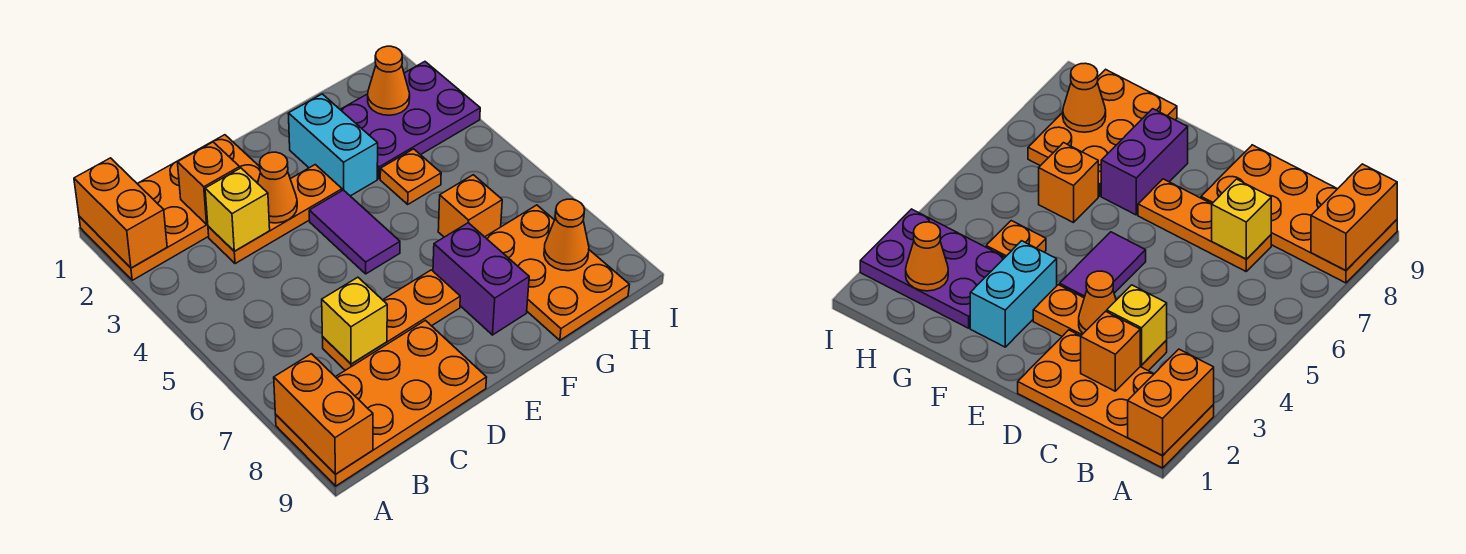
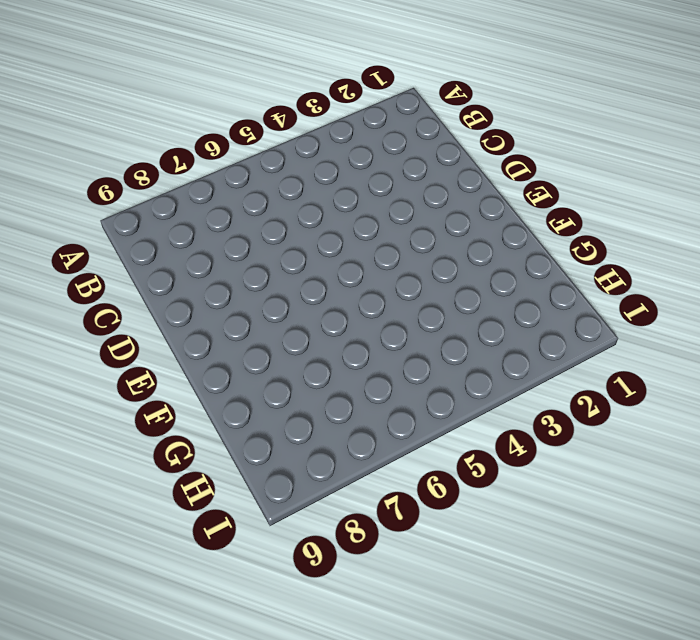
none -> orange plate A1:D2 level 1
none -> orange plate A8:D9 level 1
none -> orange plate C3:E3 level 1

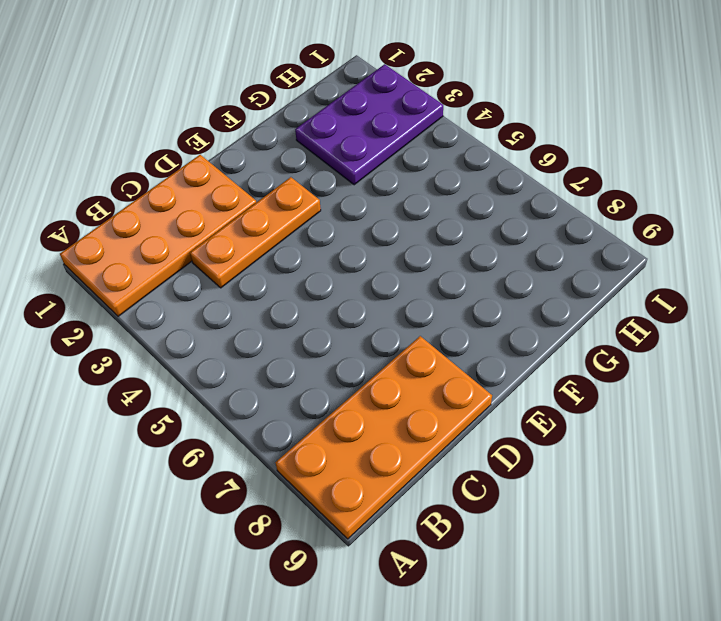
none -> orange plate C7:E7 level 1
none -> purple tile E4:E5 level 1
none -> cyan brick F2:F3 level 1

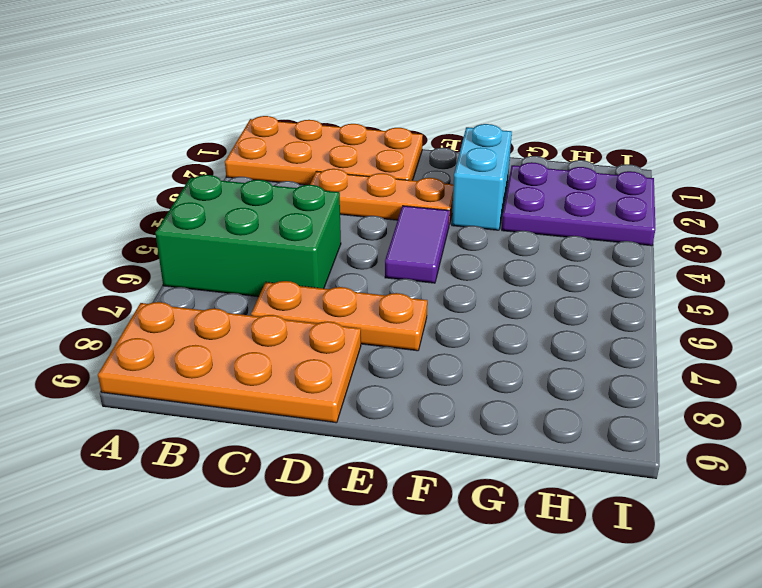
green brick A5:C6 level 1 -> none
none -> purple brick F7:F8 level 1
none -> orange plate G4 level 1
none -> orange brick G6 level 1

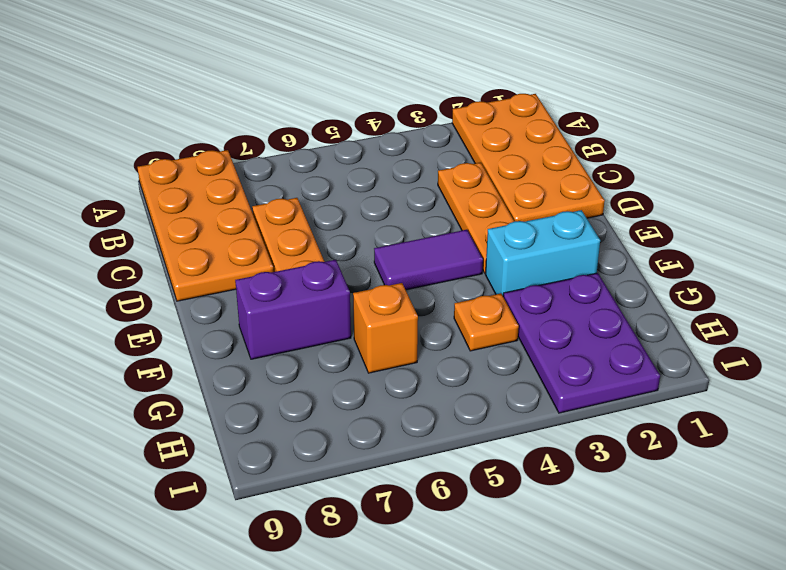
none -> orange plate G7:H9 level 1
none -> orange brick A1:A2 level 2
none -> orange brick A8:A9 level 2

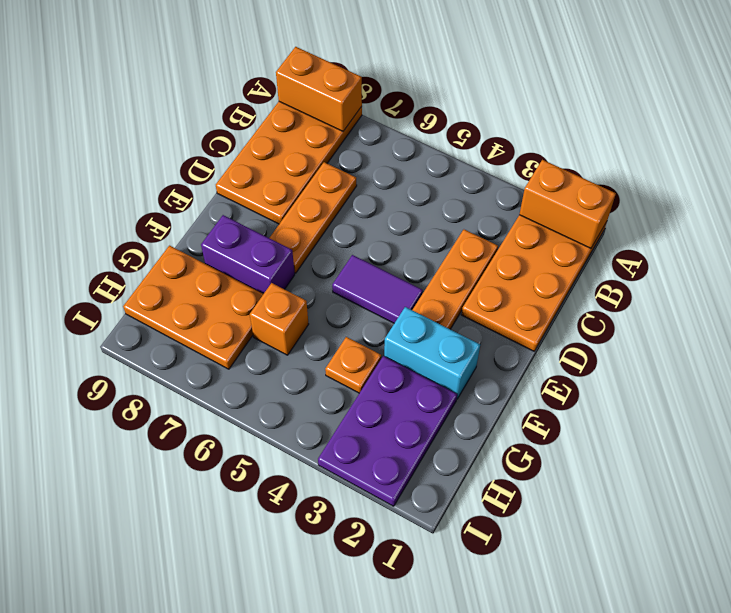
none -> orange brick C2 level 2
none -> yellow brick C3 level 2
none -> yellow brick C7 level 2

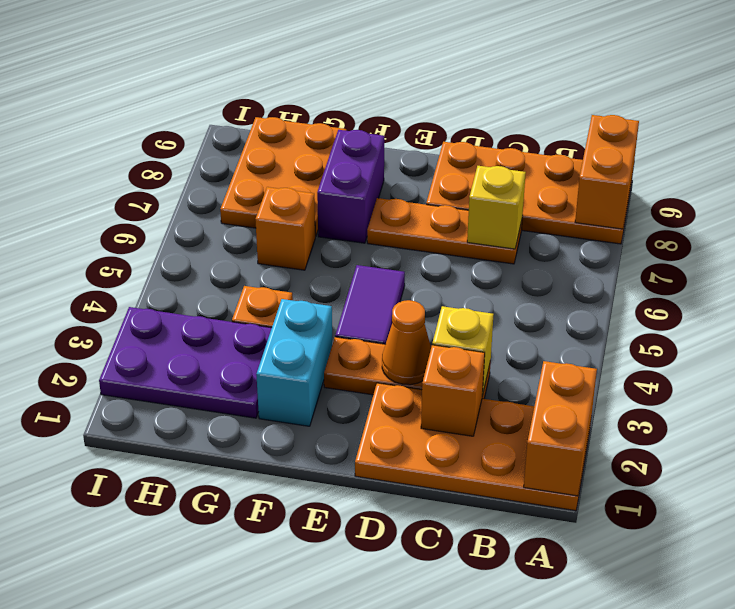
none -> orange cone H2 level 2
none -> orange cone H8 level 2

